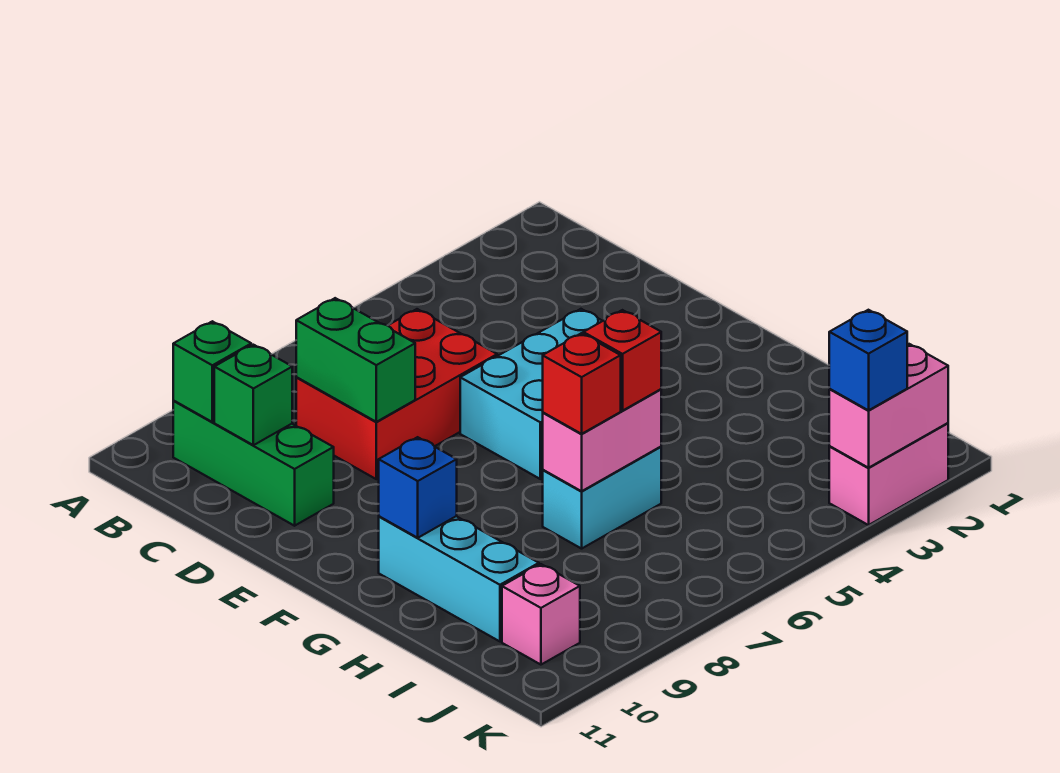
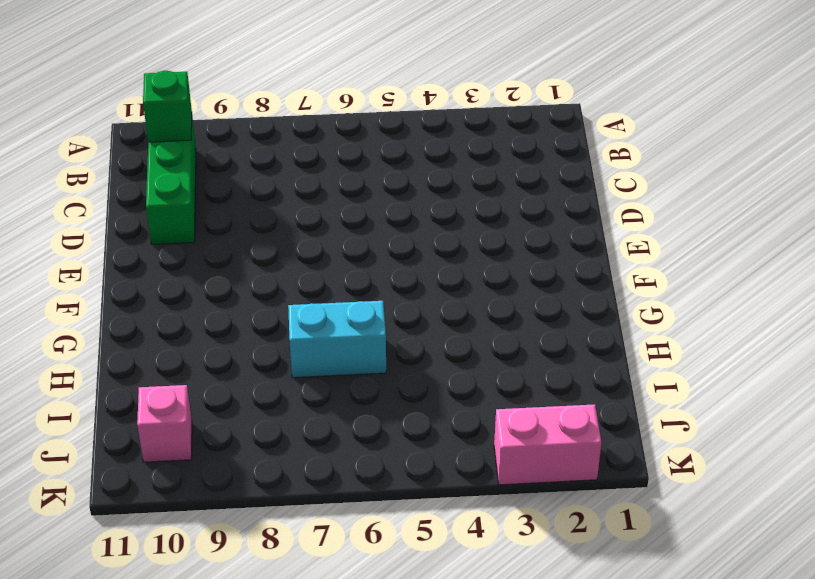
none -> red brick C6:D8 level 1
none -> cyan brick E4:F6 level 1
none -> cyan brick G10:I10 level 1

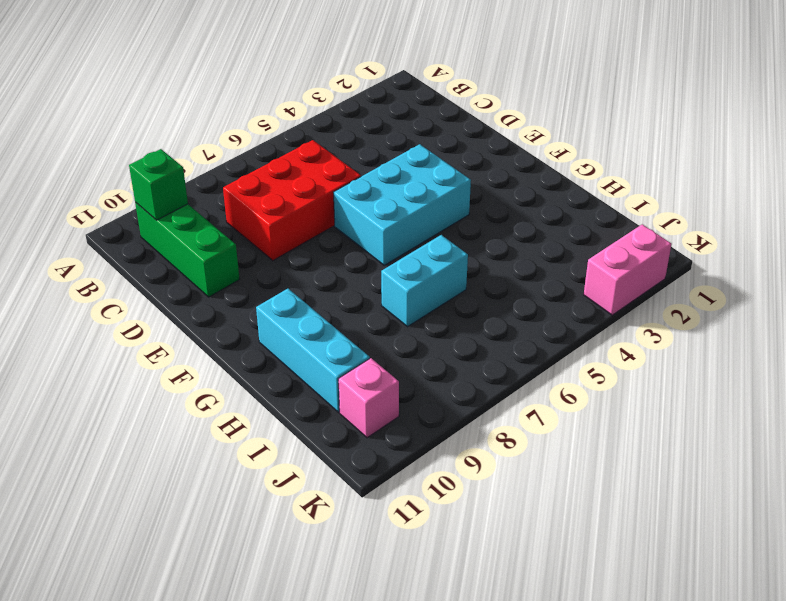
none -> green brick C8:D8 level 2
none -> green brick C10 level 2
none -> blue brick G10 level 2

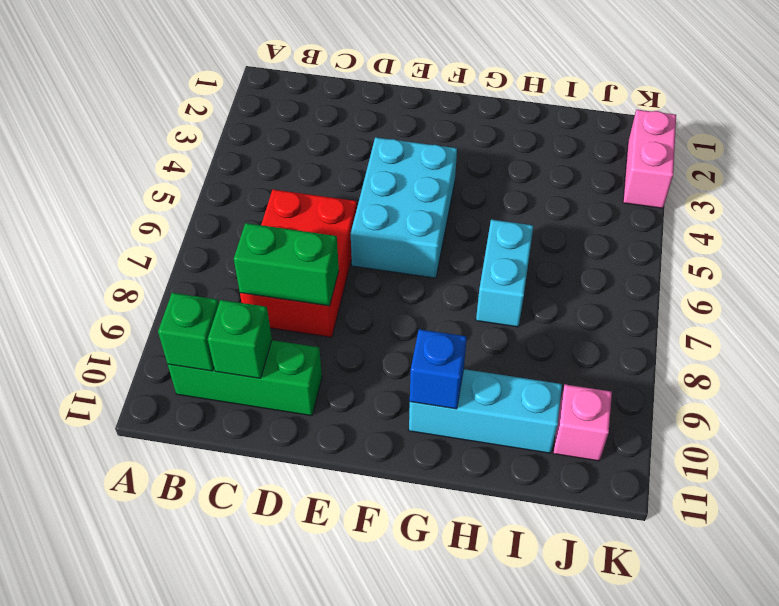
none -> pink brick H6:H7 level 2
none -> pink brick K2:K3 level 2
none -> red brick H6 level 3

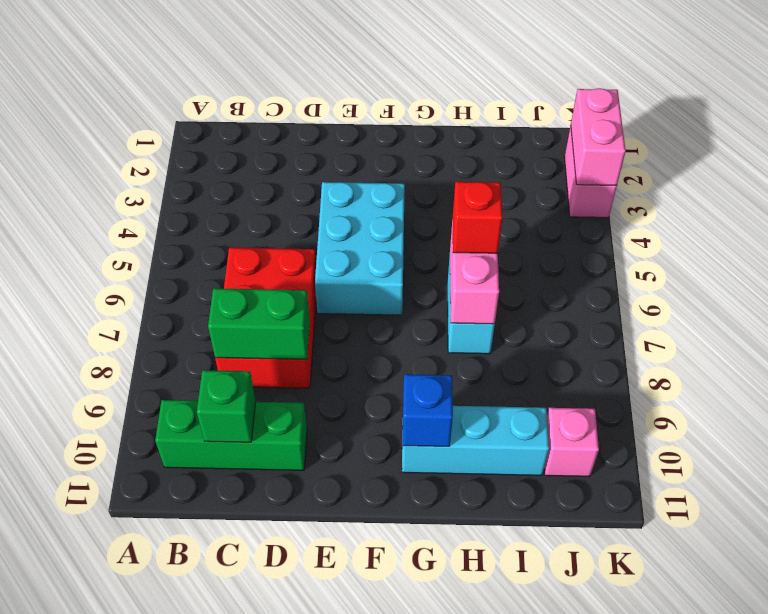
none -> green brick B10 level 2
none -> red brick H7 level 3
none -> blue brick K3 level 3

